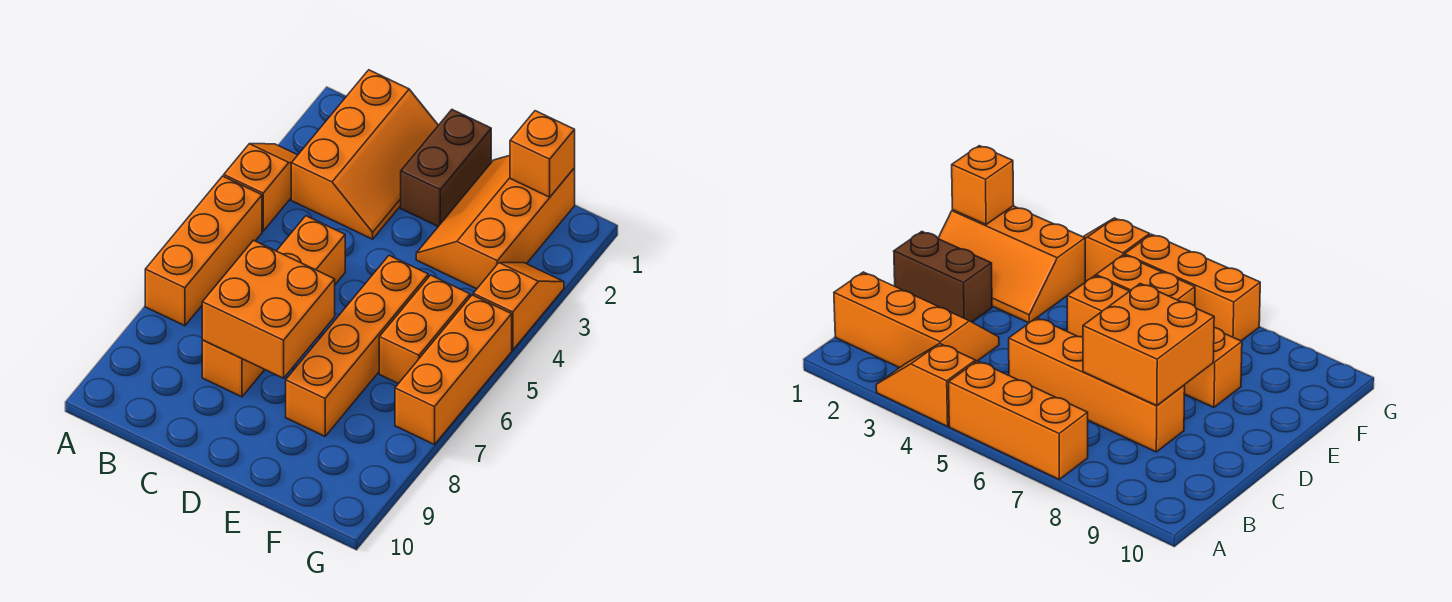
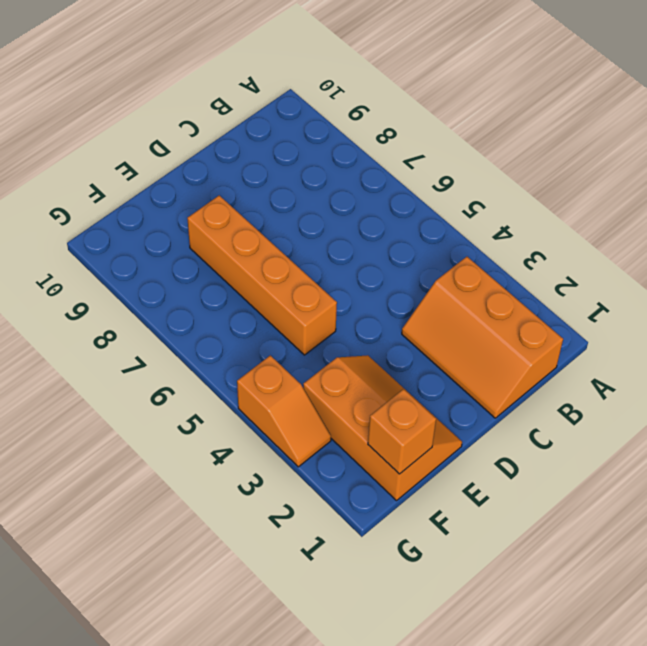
none -> orange slope A3:A4 level 1 top 4
none -> orange brick A5:A7 level 1
none -> orange brick C5:C8 level 1

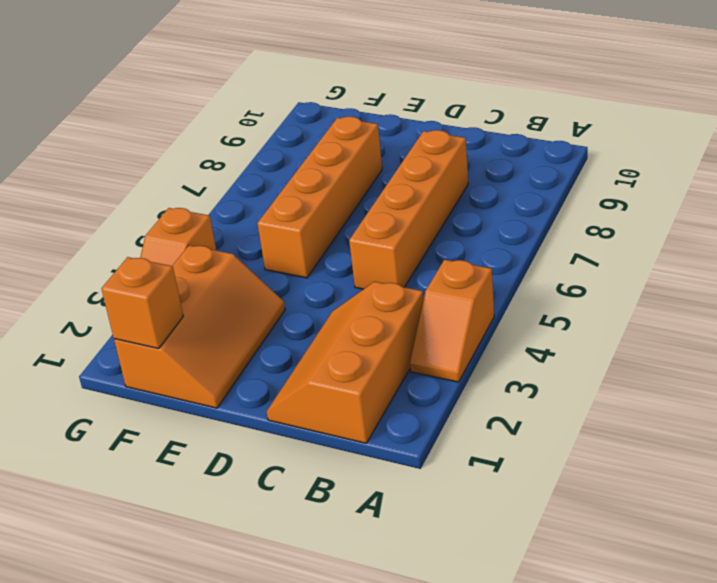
none -> orange brick A5:A7 level 1
none -> brown brick D1:D2 level 1
none -> orange brick F5:F6 level 1

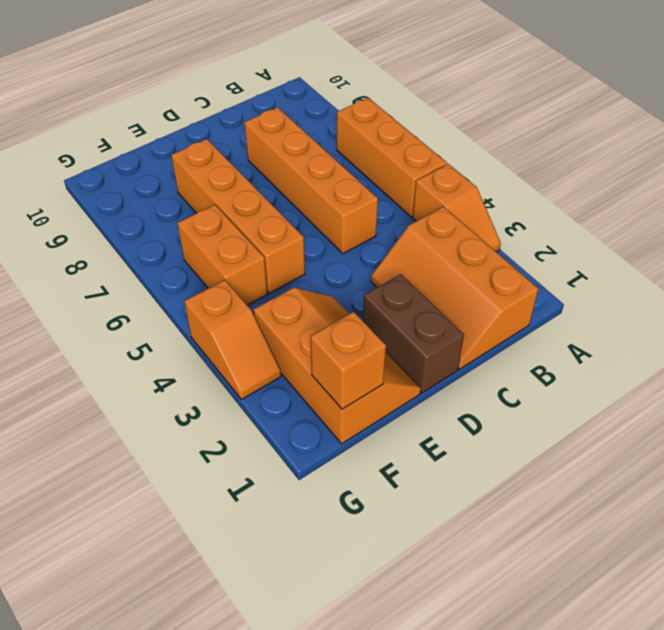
none -> orange brick G5:G7 level 1
none -> orange brick C7:D8 level 2

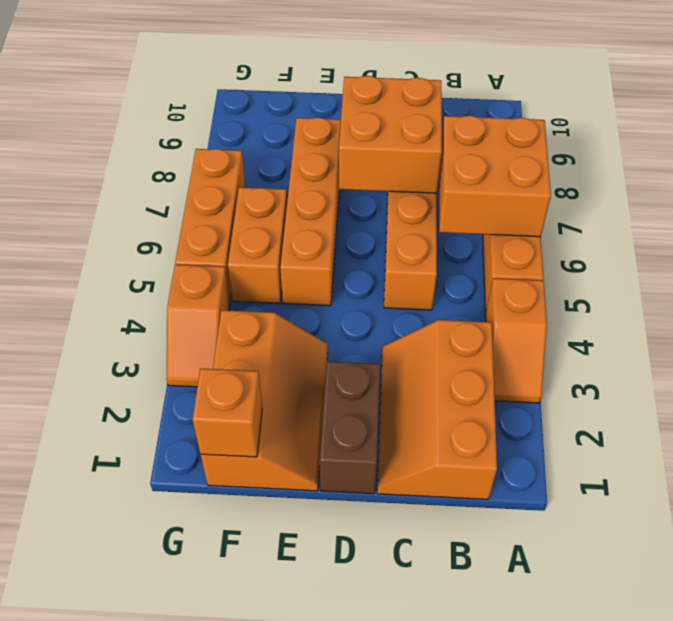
orange brick A6:B7 level 2 -> none

